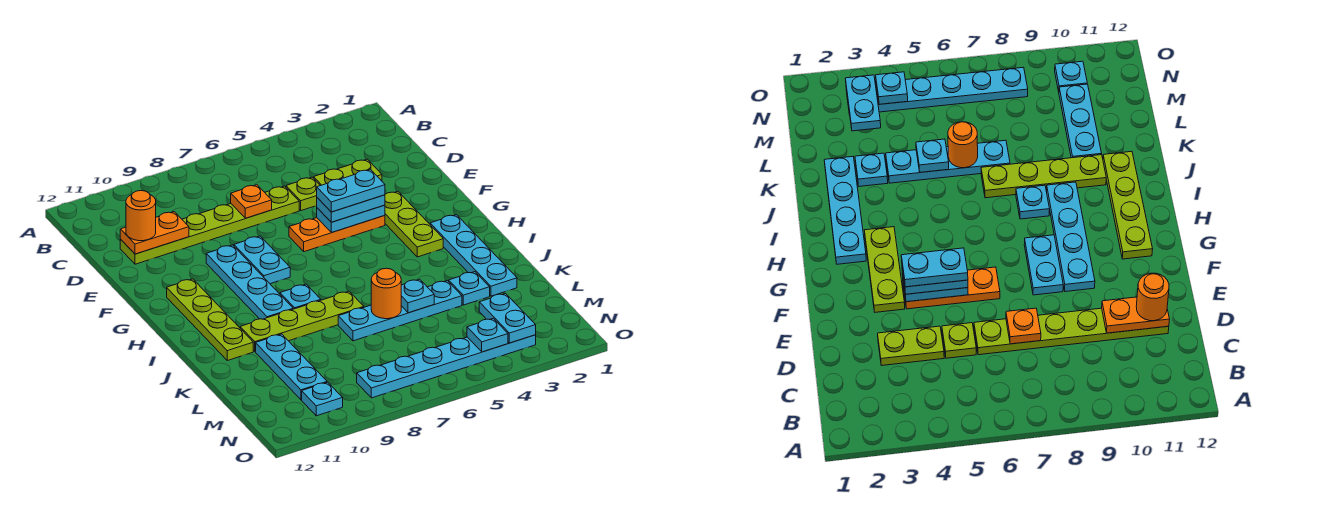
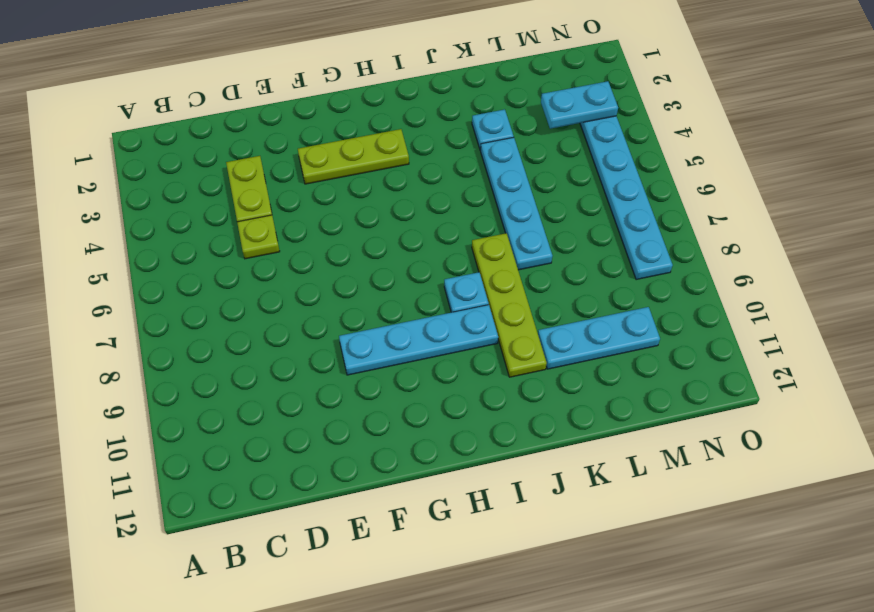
none -> lime plate D6:D11 level 1
none -> orange plate F4:F6 level 1
none -> cyan plate F8:G8 level 1

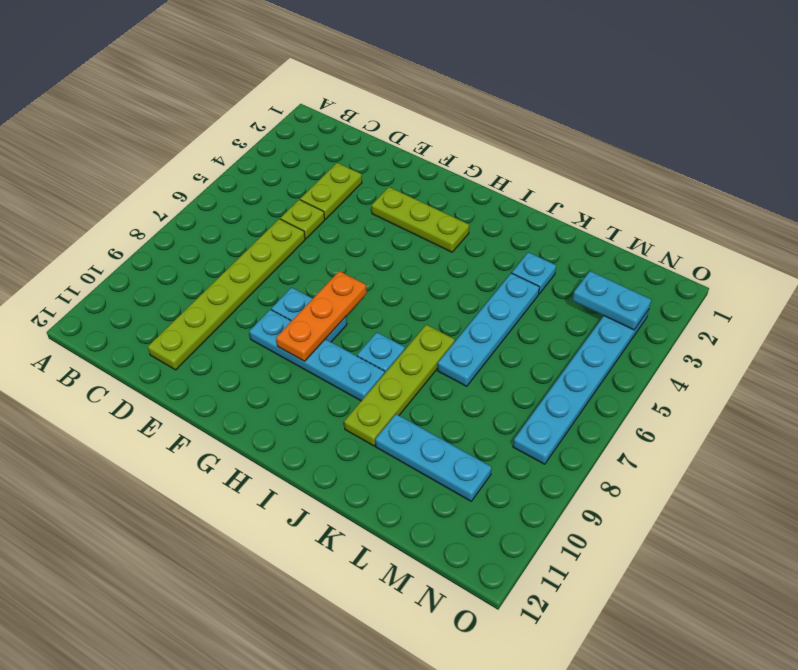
orange plate G7:G9 level 2 -> orange plate F4:F6 level 1
none -> lime plate G11:J11 level 1
none -> cyan plate H2:K2 level 1
none -> cyan plate N10 level 1

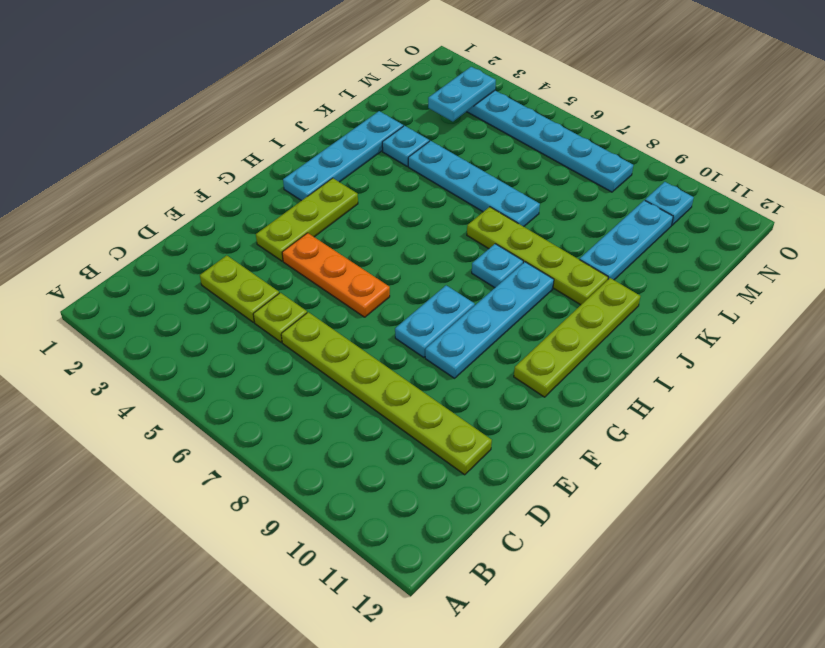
none -> orange plate D7 level 2
none -> orange plate D10:D11 level 2
none -> cyan plate F4:F5 level 2

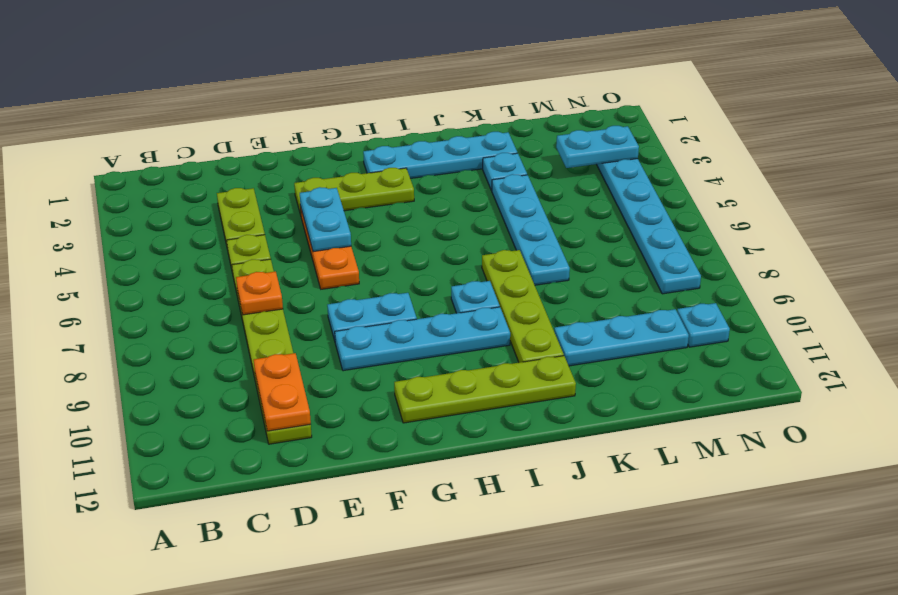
none -> cyan plate K5 level 2
none -> orange round brick K6 level 2
none -> cyan plate N4 level 2

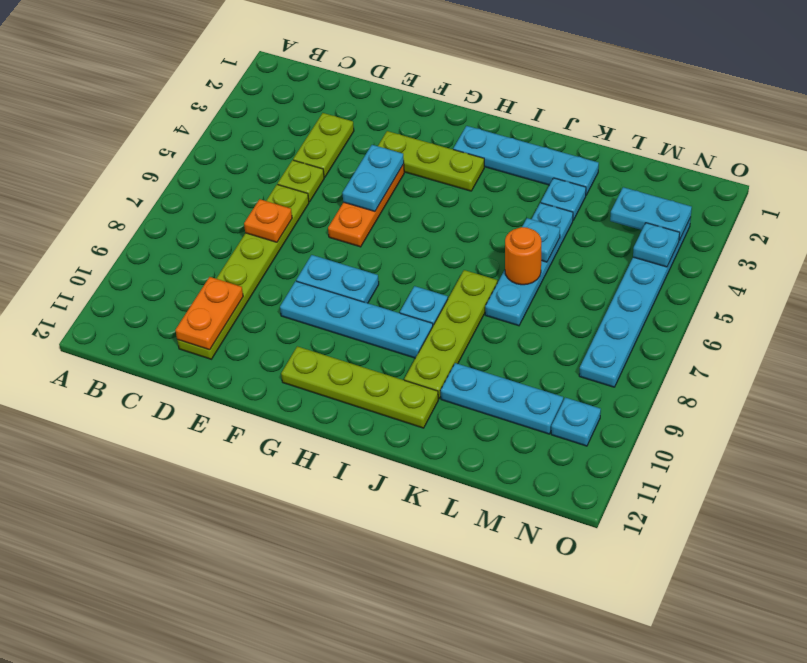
none -> orange round brick D11 level 3
none -> cyan plate F4:F5 level 3
none -> cyan plate F4:F5 level 4

